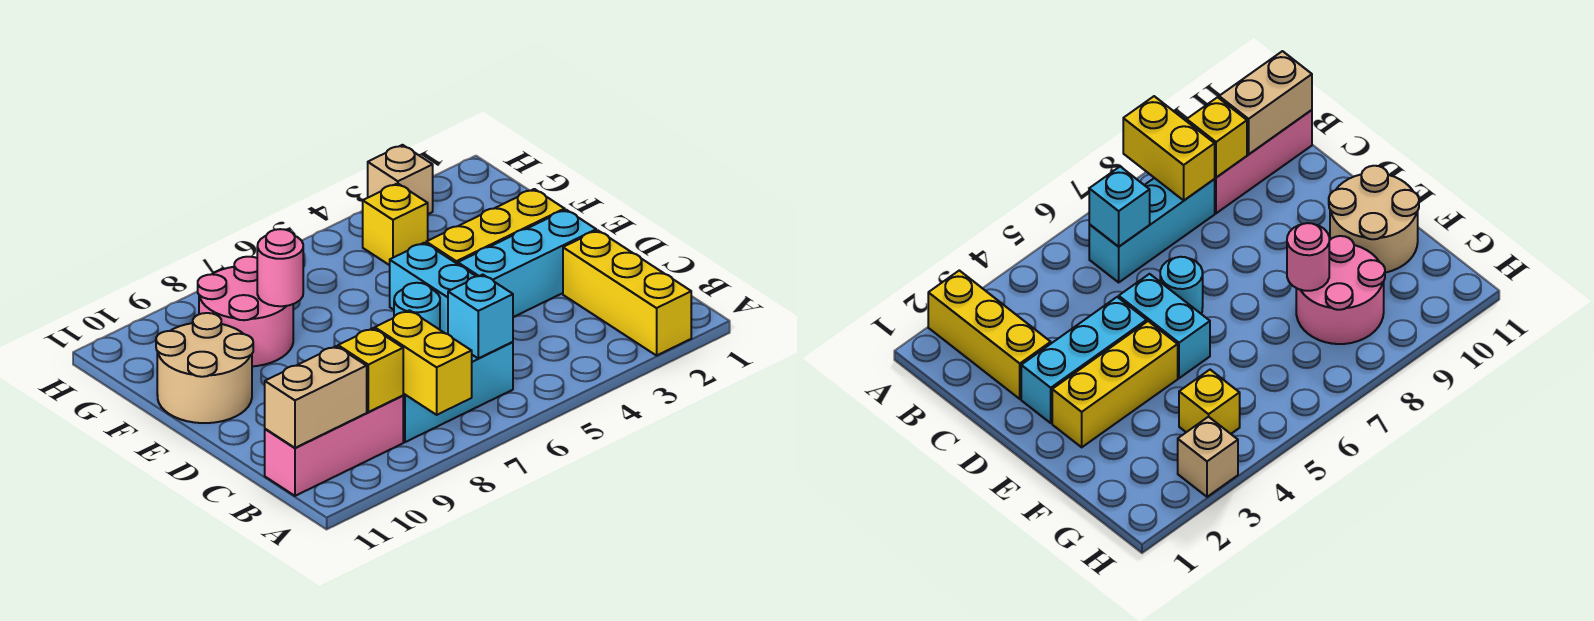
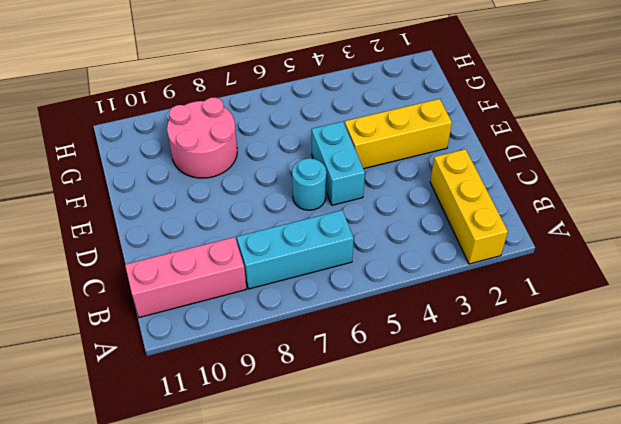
none -> cyan brick D2:D4 level 1
none -> tan round brick E10:F11 level 1
none -> yellow brick G4 level 1

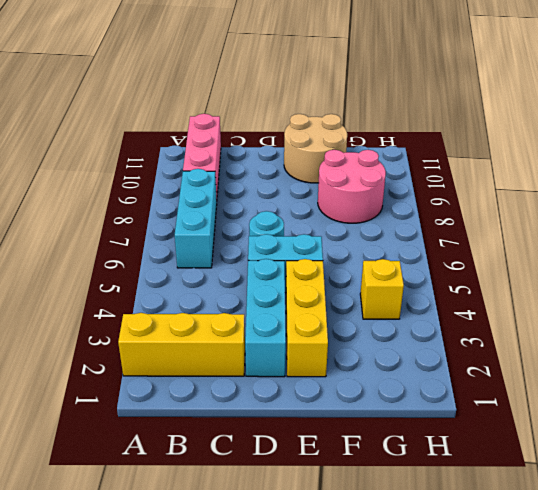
none -> tan brick H3 level 1
none -> yellow brick A8:B8 level 2
none -> cyan brick B6 level 2

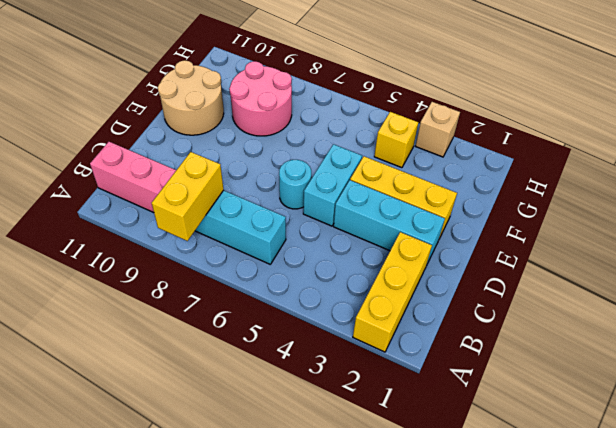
none -> cyan brick B6 level 2
none -> yellow brick B9 level 2
none -> tan brick B10:B11 level 2

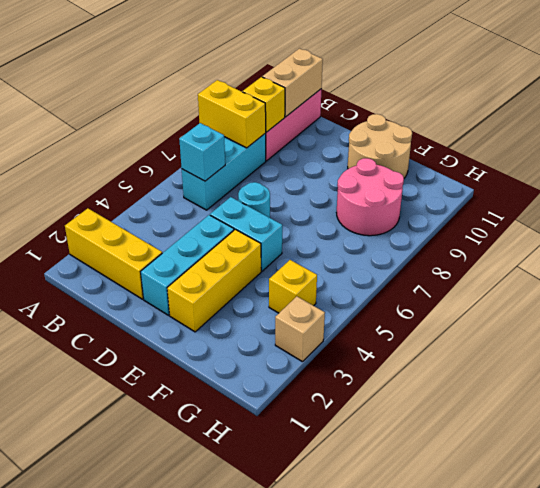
none -> pink round brick F8 level 2

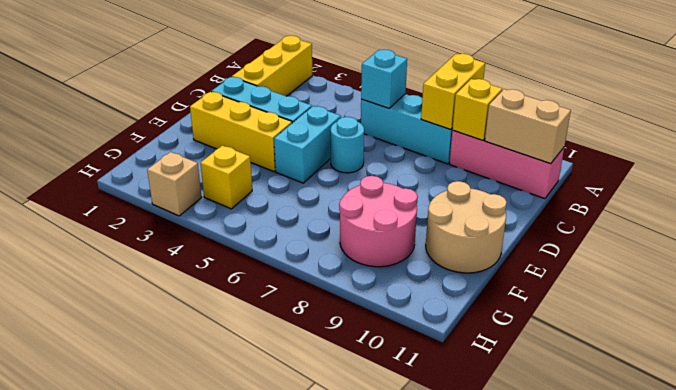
none -> pink round brick F8 level 2

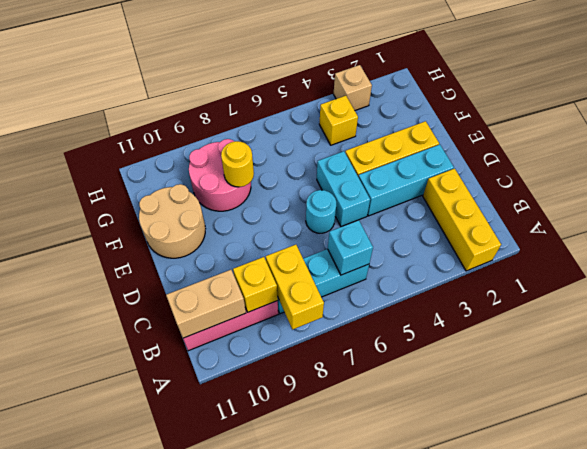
yellow round brick F8 level 2 -> pink round brick F8 level 2

